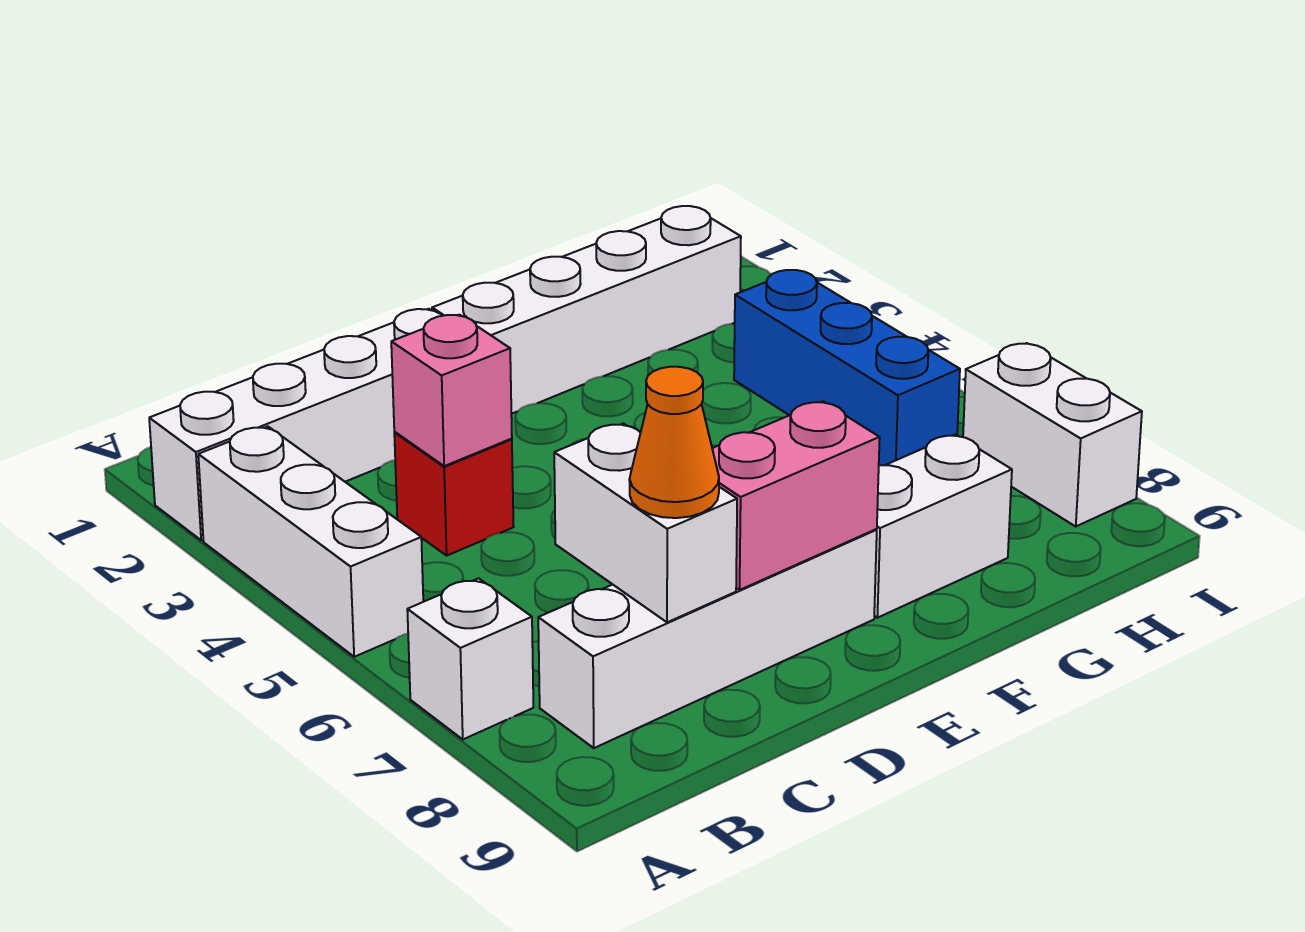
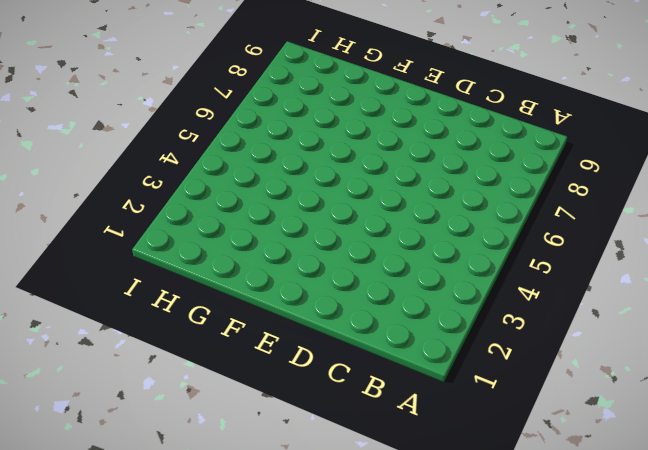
none -> white brick A2:D2 level 1
none -> white brick A3:A5 level 1
none -> white brick A7 level 1

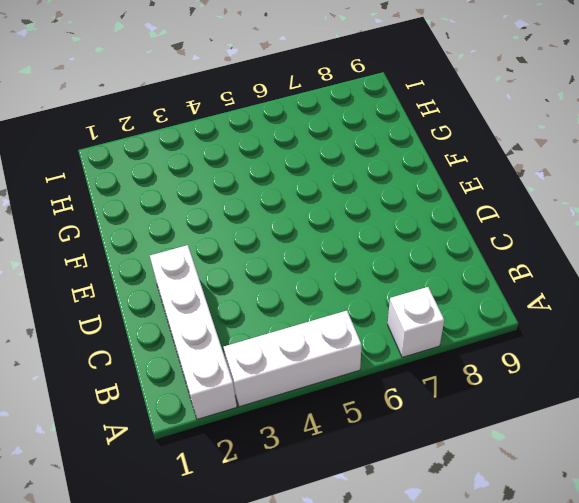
none -> white brick B8:E8 level 1
none -> red brick C4 level 1
none -> white brick E2:H2 level 1

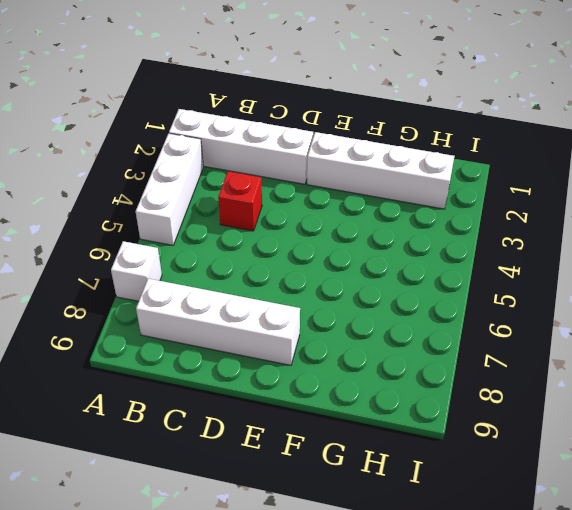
none -> white brick F8:G8 level 1
none -> blue brick H4:H6 level 1
none -> white brick I7:I8 level 1

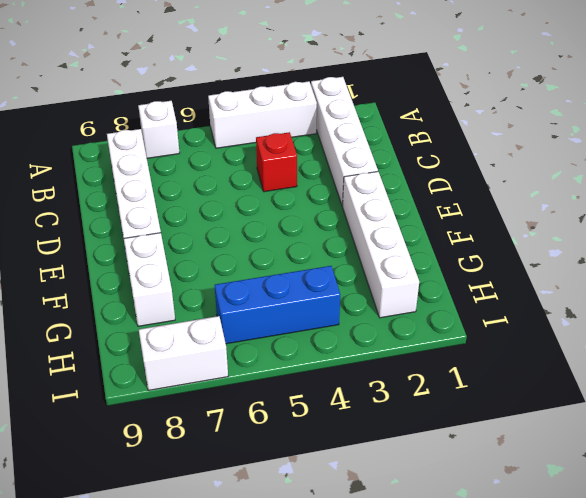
none -> pink brick C4 level 2
none -> white brick C7:C8 level 2
none -> pink brick D8:E8 level 2

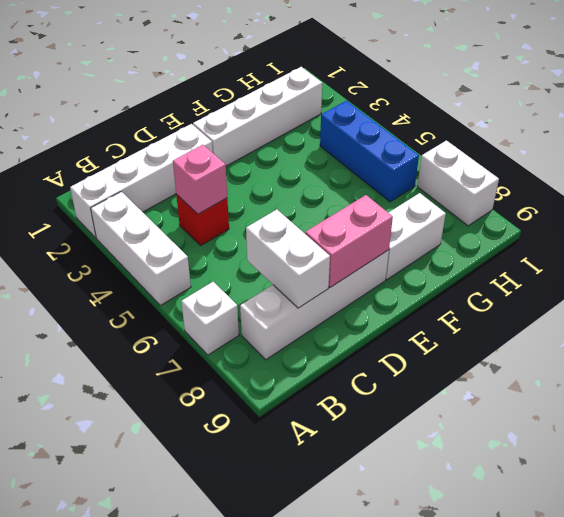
none -> orange cone C8 level 3

